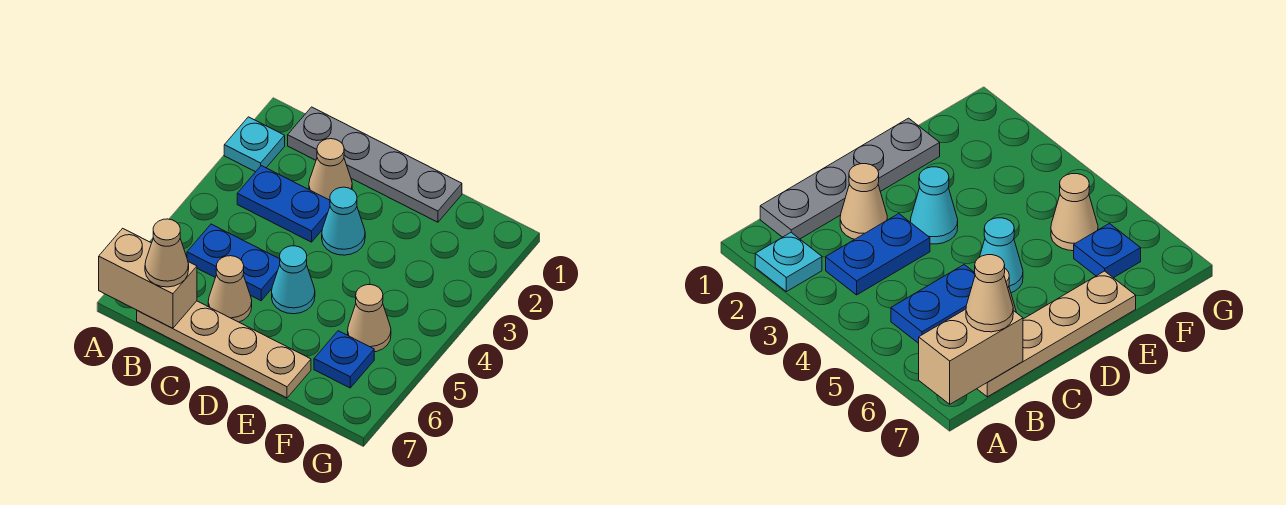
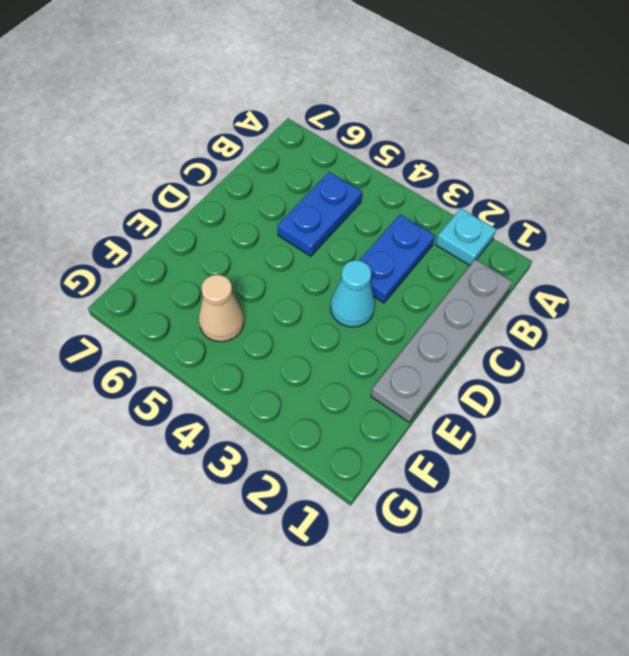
none -> tan plate B7:E7 level 1
none -> tan cone C2 level 1
none -> tan cone C6 level 1

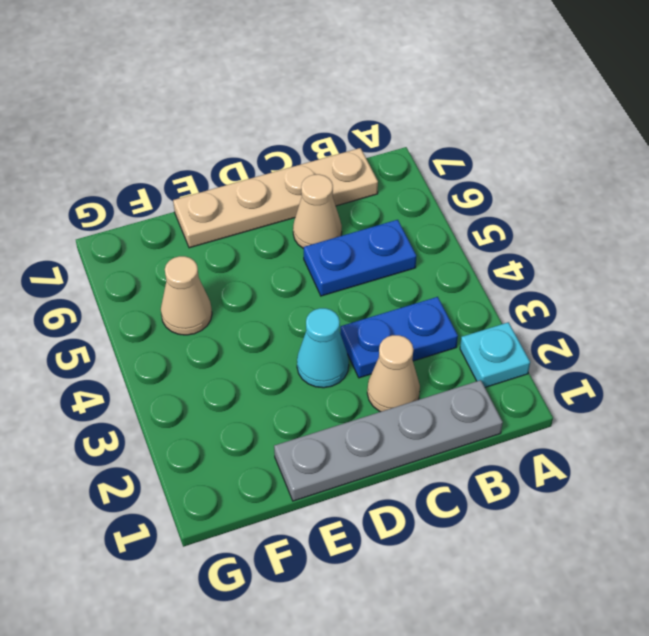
none -> cyan cone D5 level 1
none -> blue plate F6 level 1
none -> tan brick A7:B7 level 2

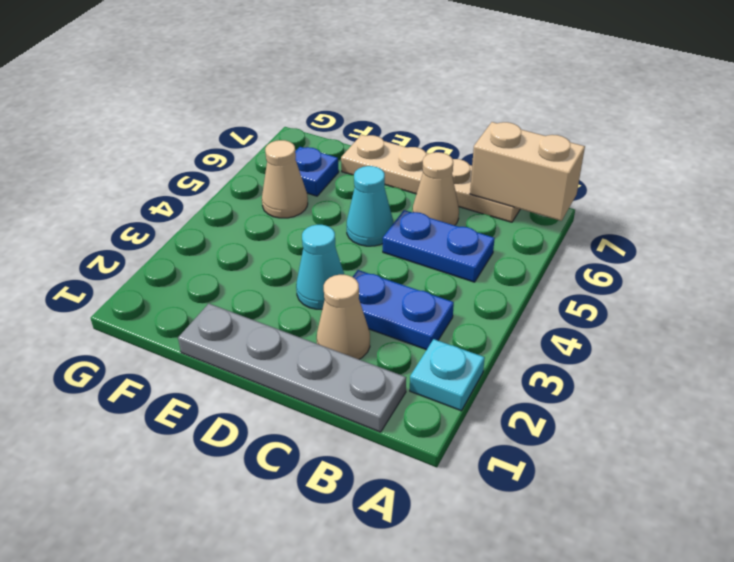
none -> tan cone B7 level 3

